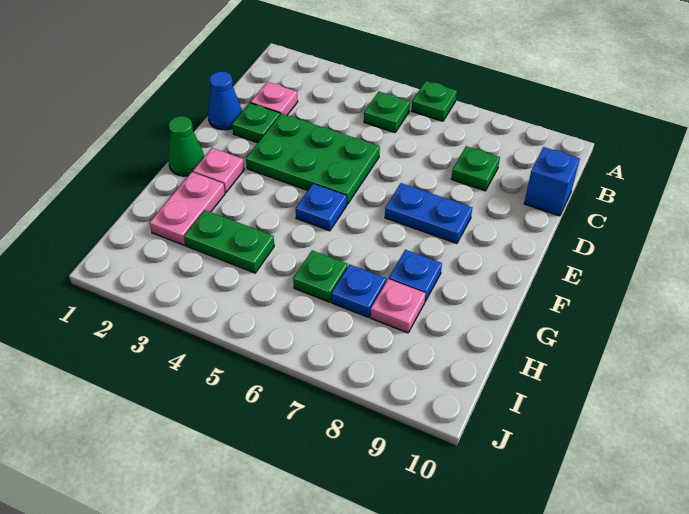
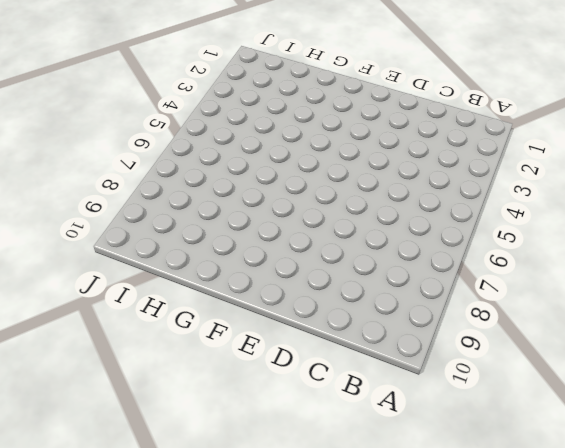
none -> green plate A6 level 1
none -> green plate B5 level 1
none -> pink plate C2 level 1

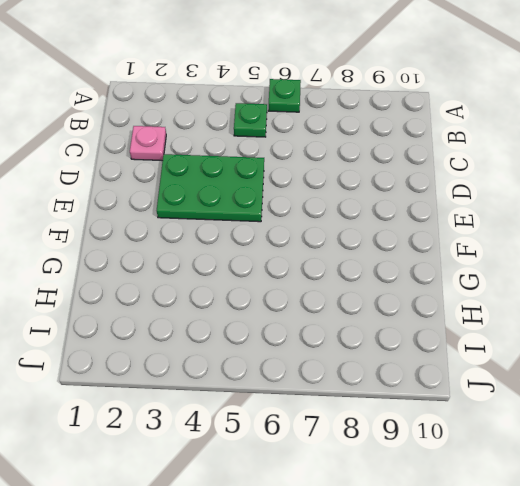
none -> green plate C8 level 1
none -> blue brick C10 level 1
none -> blue cone D1 level 1

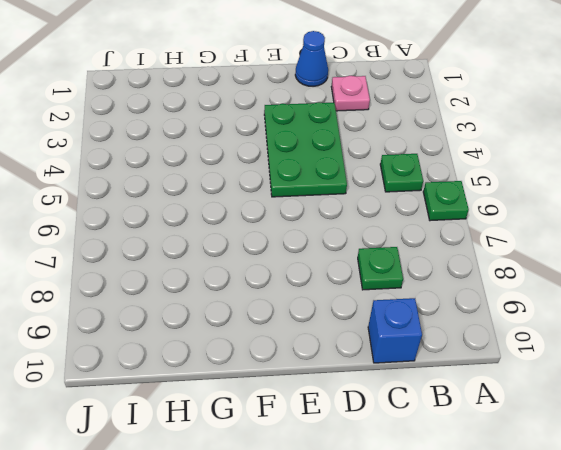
none -> green plate D2 level 1
none -> blue plate E7:E8 level 1
none -> green cone F1 level 1

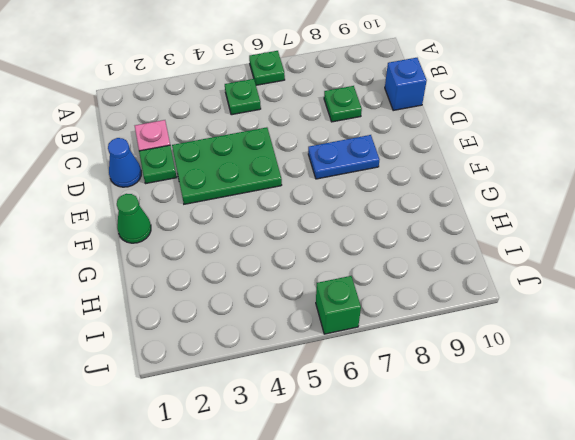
green brick J6 level 1 -> none
none -> pink plate F2 level 1
none -> blue plate F5 level 1
none -> pink plate G2:H2 level 1

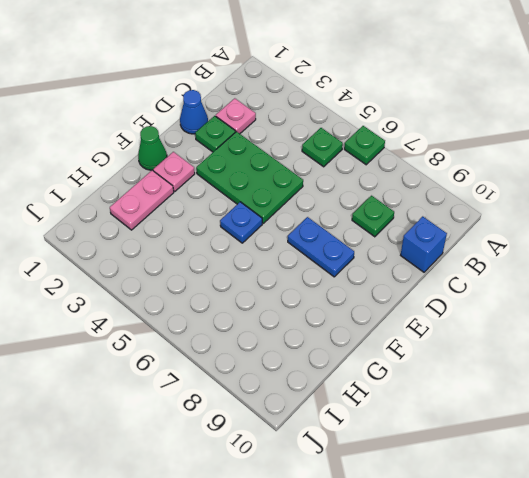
none -> blue plate G8 level 1
none -> green plate H3:H4 level 1
none -> green plate H6 level 1

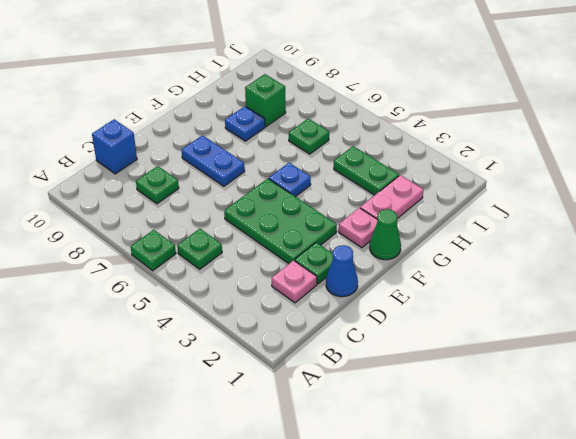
green brick H8 level 1 -> pink plate H8 level 1
none -> blue plate H7 level 1

